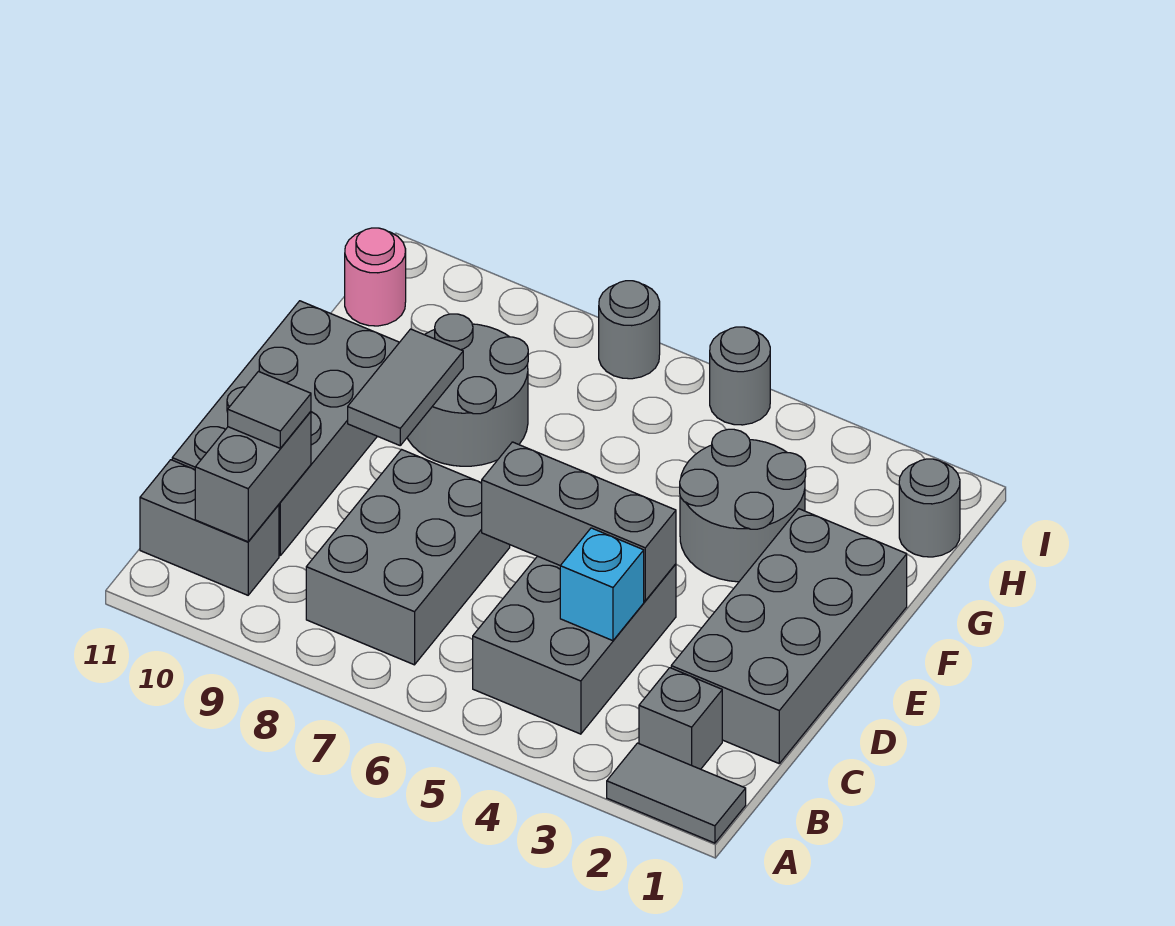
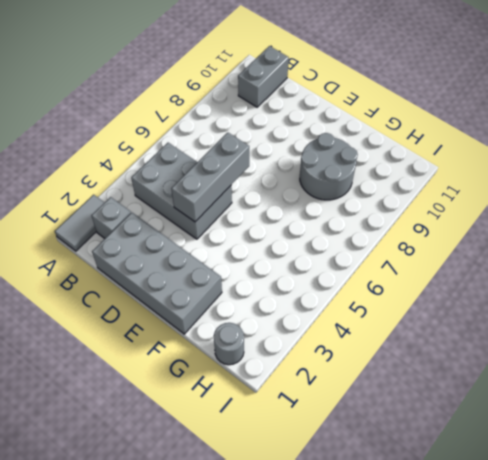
none -> grey brick B7:D8 level 1
none -> grey brick C10:F11 level 1
none -> grey round brick F3:G4 level 1

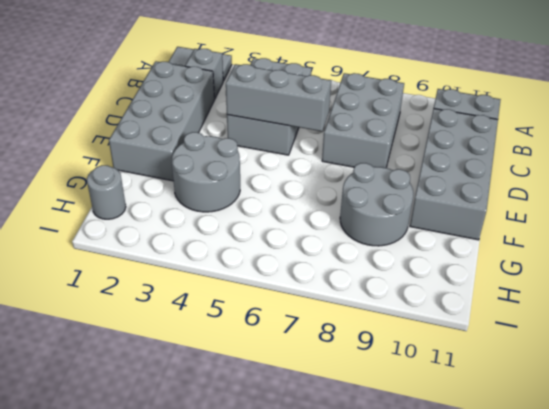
none -> pink round brick H11 level 1
none -> grey round brick I5 level 1
none -> grey round brick I7 level 1

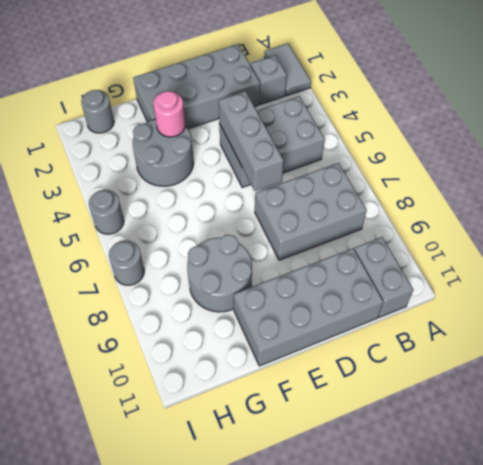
pink round brick F3 level 2 -> pink round brick H11 level 1
none -> grey brick B10:C10 level 2
none -> cyan brick C4 level 2
none -> grey tile E9:F9 level 2

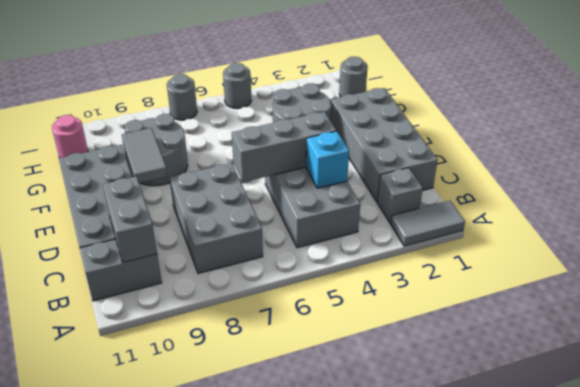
none -> grey tile C10 level 3

